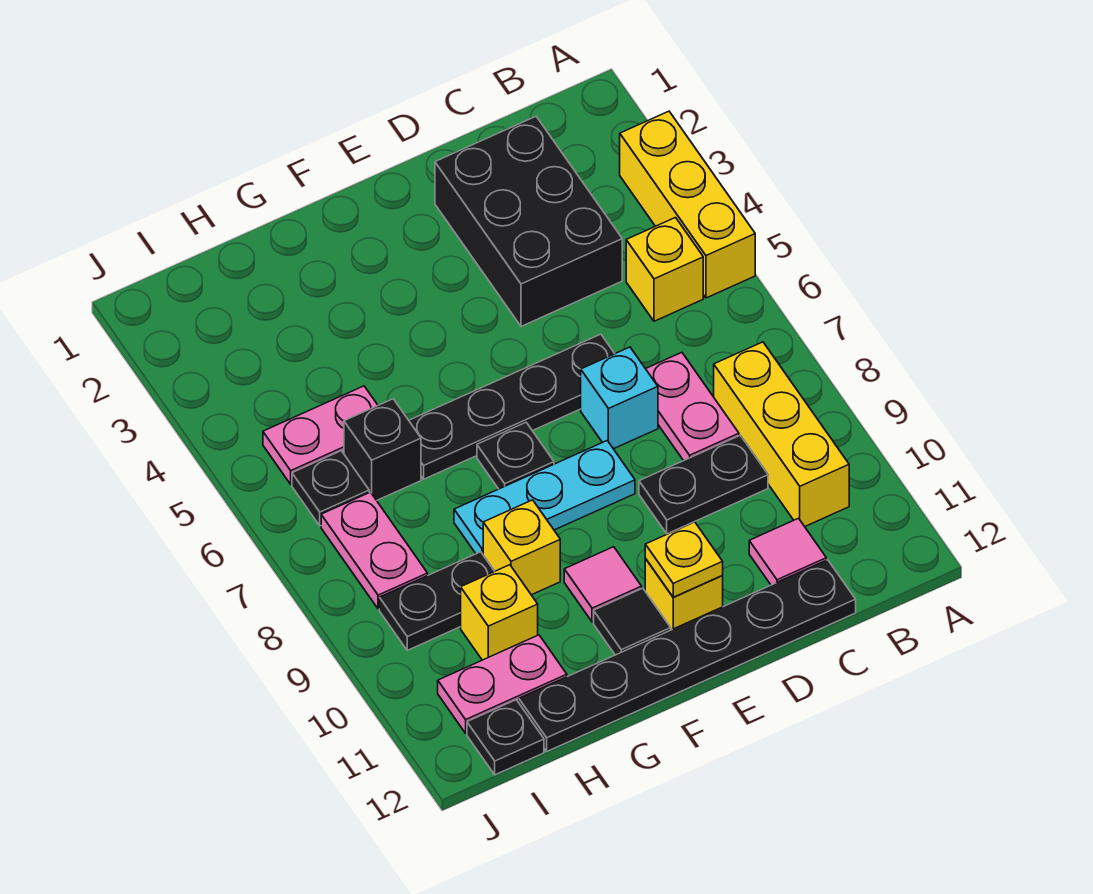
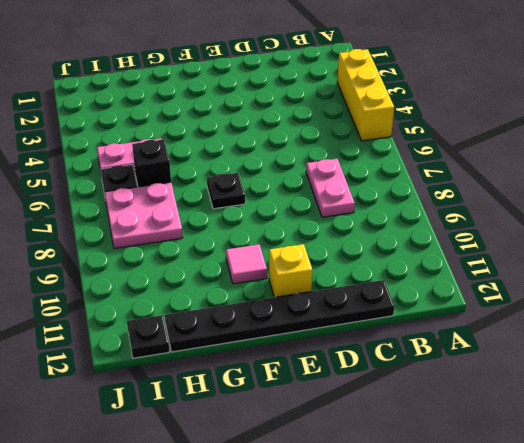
pink plate H7:I8 level 1 -> pink plate I7:I8 level 1
none -> yellow brick B5 level 1
none -> yellow brick B8:B10 level 1
none -> black brick C2:D4 level 1

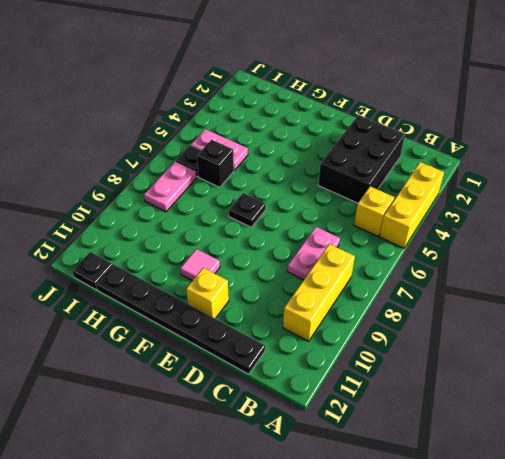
none -> black plate C9:D9 level 1
none -> pink tile C11 level 1
none -> black plate D6:G6 level 1

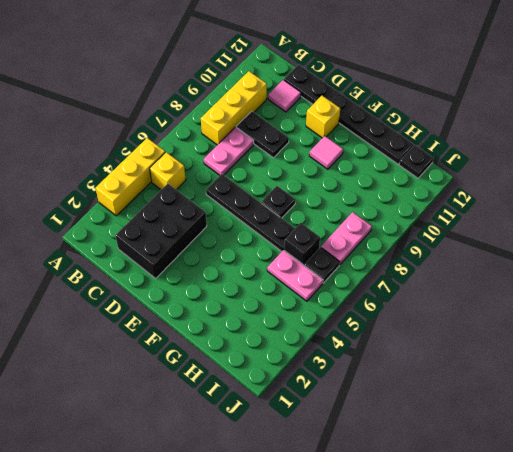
none -> cyan brick D7 level 1
none -> cyan plate E8:G8 level 1
none -> black tile F11 level 1

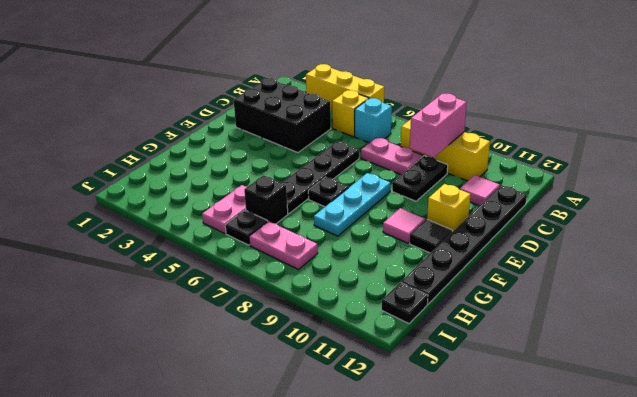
cyan brick B6 level 1 -> cyan brick D7 level 1
pink brick B9:C9 level 2 -> none
none -> yellow brick G9 level 1
none -> black plate H9:I9 level 1
none -> yellow brick H10 level 1

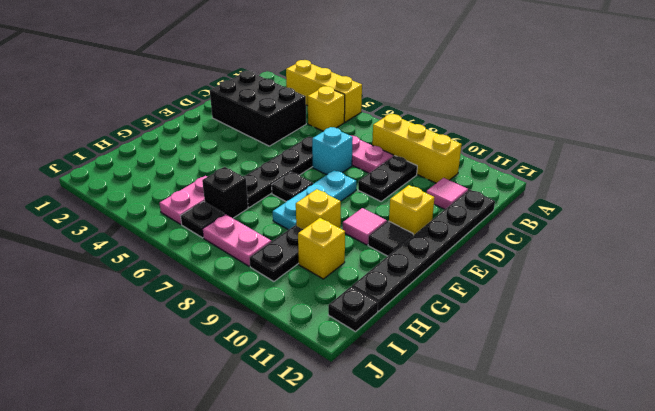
none -> pink plate H11:I11 level 1
none -> yellow plate E11 level 2

